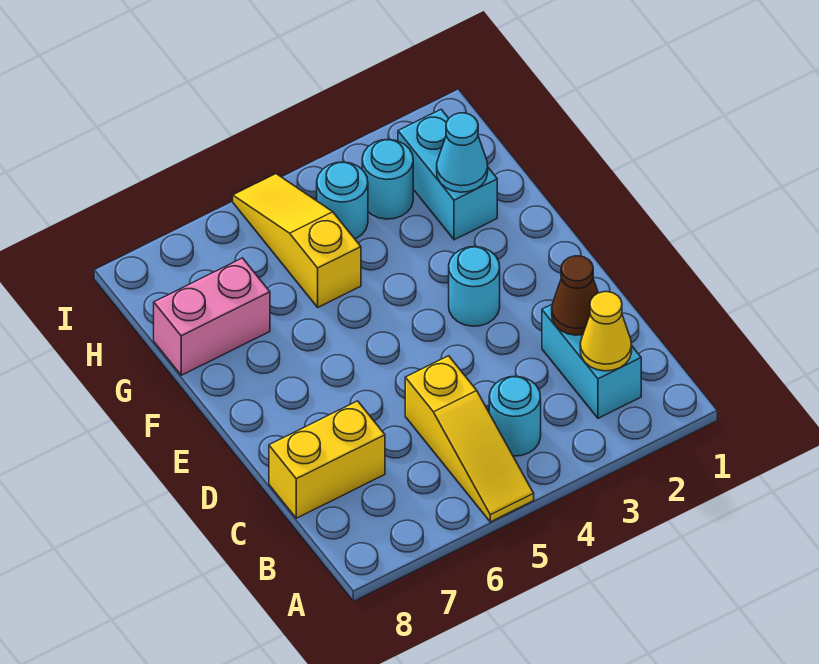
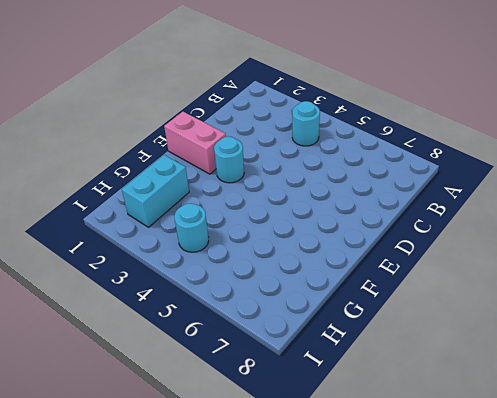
pink brick E1:E2 level 1 -> pink brick G7:G8 level 1
none -> yellow slope A5:C5 level 1 top C
none -> cyan brick B2:C2 level 1
none -> yellow brick C7:C8 level 1

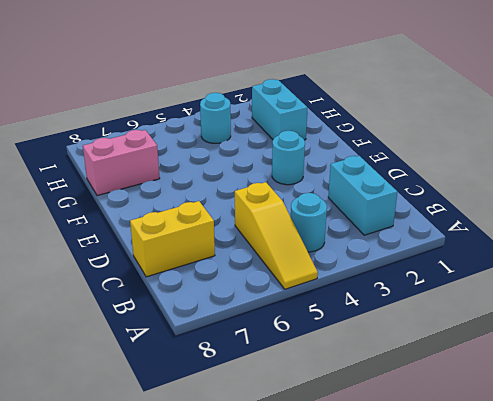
none -> yellow slope G5:I5 level 1 top G
none -> cyan round brick H3 level 1
none -> yellow cone B2 level 2

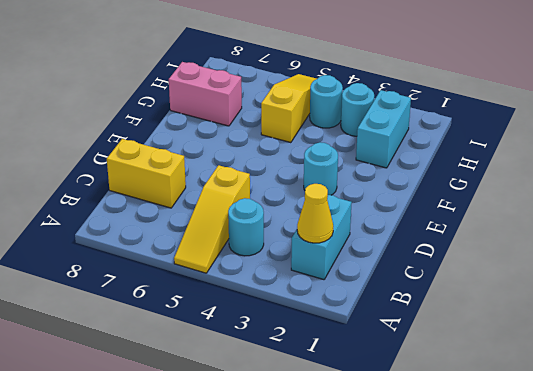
none -> brown cone C2 level 2
none -> cyan cone G2 level 2

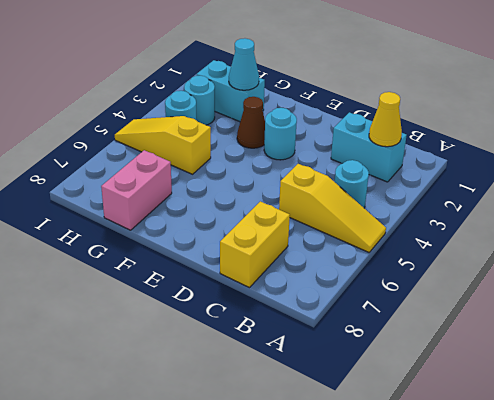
brown cone F3 level 1 -> brown cone C2 level 2

